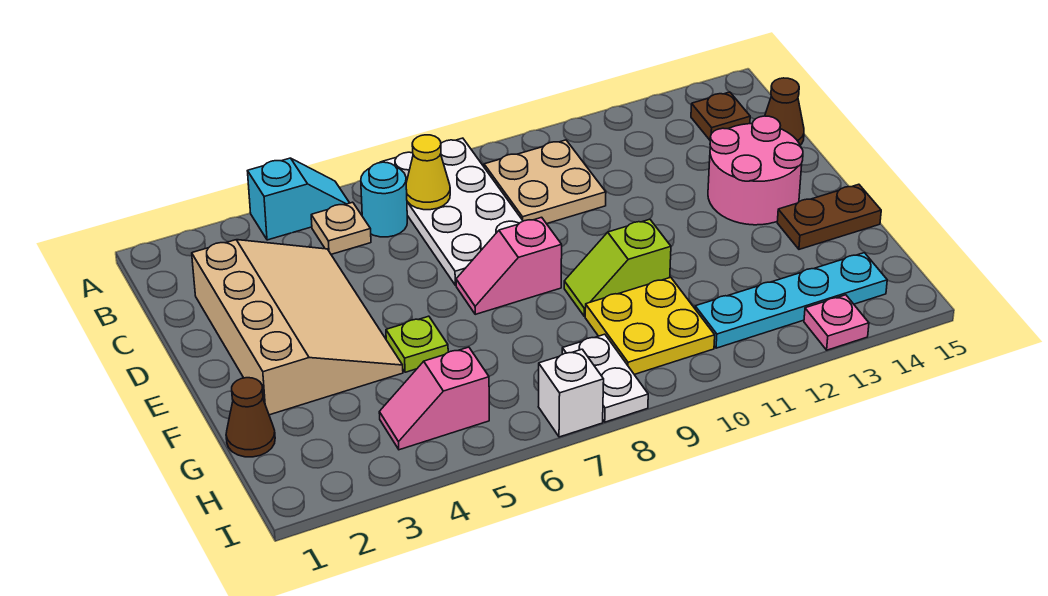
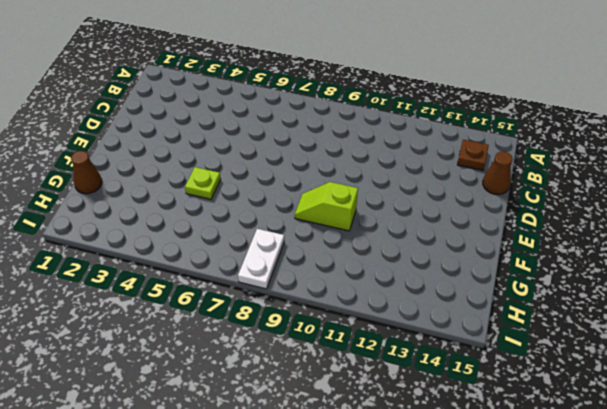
none -> cyan slope A4:A5 level 1 top 4
none -> white plate A7:D8 level 1
none -> tan plate B5 level 1

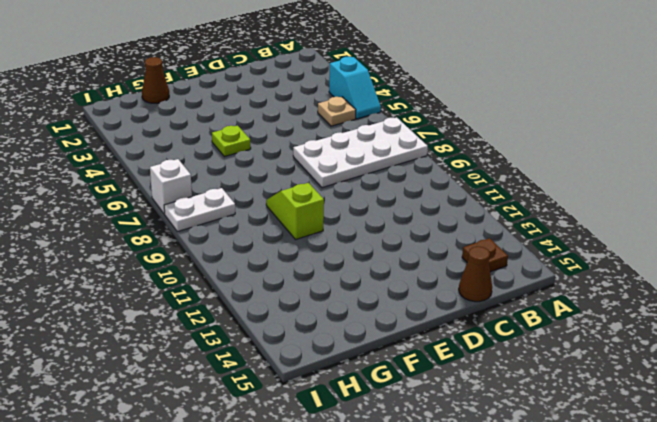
none -> cyan round brick B6 level 1
none -> tan plate B9:C10 level 1
none -> tan slope C2:F4 level 1 top 2

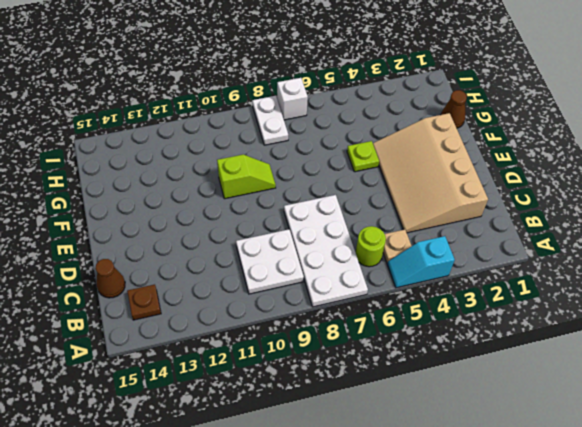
lime round brick B6 level 1 -> cyan round brick B6 level 1
white plate B9:C10 level 1 -> tan plate B9:C10 level 1
none -> pink round brick D13:E14 level 1
none -> pink slope E7:E8 level 1 top 8
none -> brown plate F14:F15 level 1

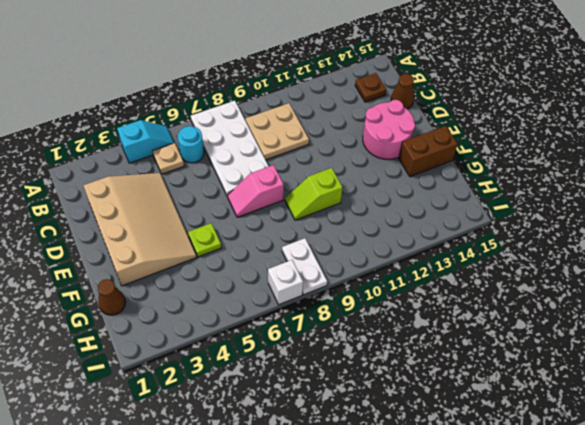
brown brick F14:F15 level 1 -> brown plate F14:F15 level 1
none -> yellow plate G9:H10 level 1
none -> pink slope H4:H5 level 1 top 5
none -> cyan plate H11:H14 level 1

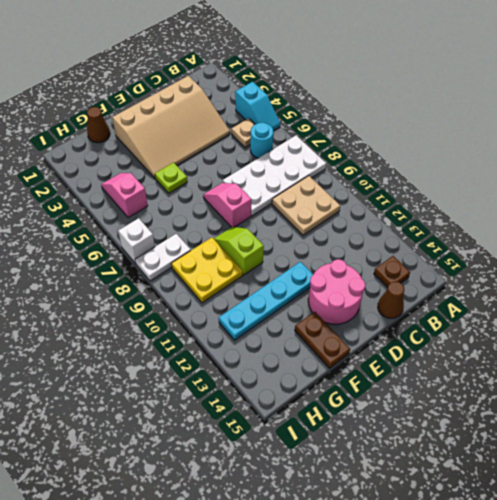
cyan plate E12:H12 level 1 -> cyan plate H11:H14 level 1
none -> pink plate I13 level 1
none -> yellow cone B7 level 2

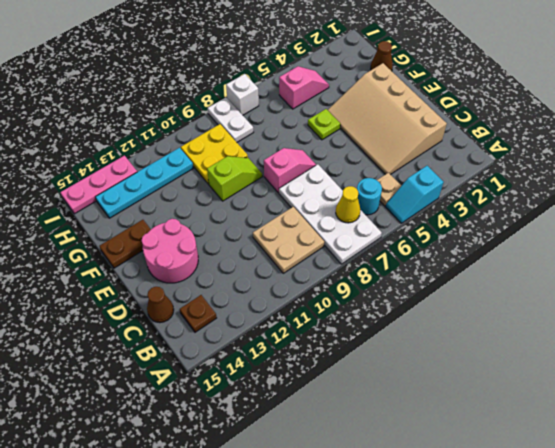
pink plate I13:I15 level 1 -> pink plate I13 level 1

